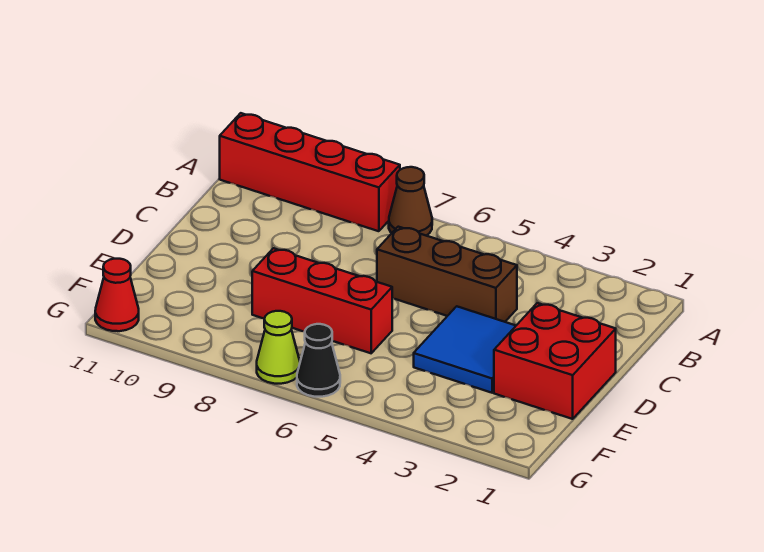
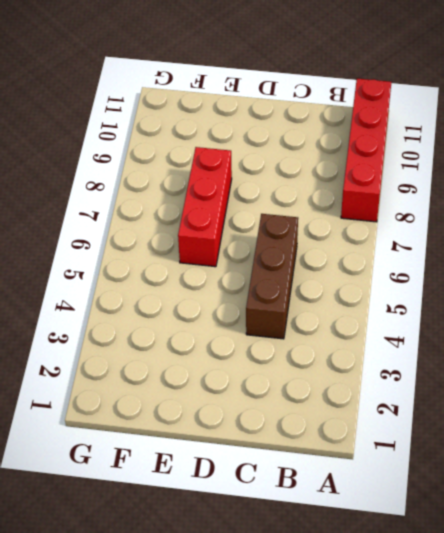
none -> brown cone A7 level 1
none -> red brick D1:E2 level 1

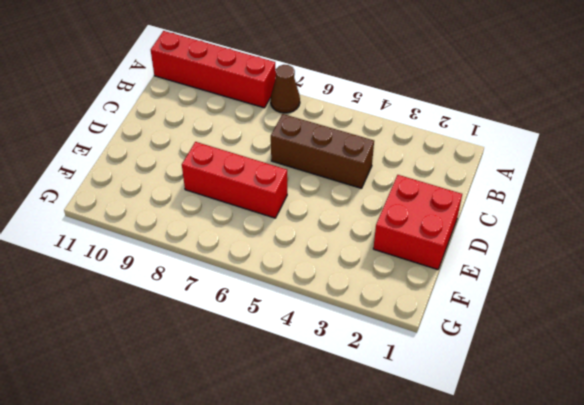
none -> blue tile D3:E4 level 1
none -> black cone G6 level 1

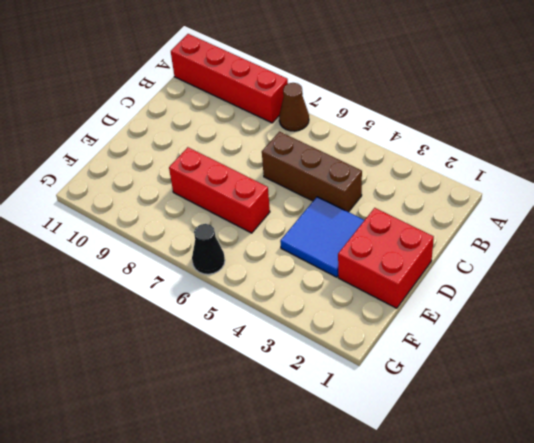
none -> lime cone G7 level 1
none -> red cone G11 level 1

